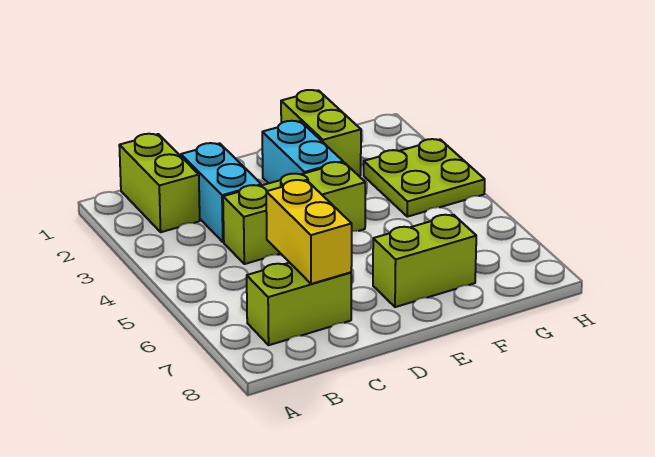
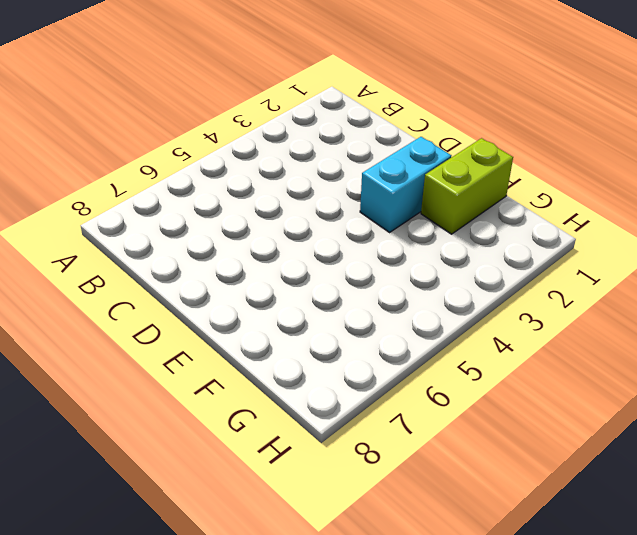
none -> lime brick B1:B2 level 1
none -> lime brick B7:C7 level 1

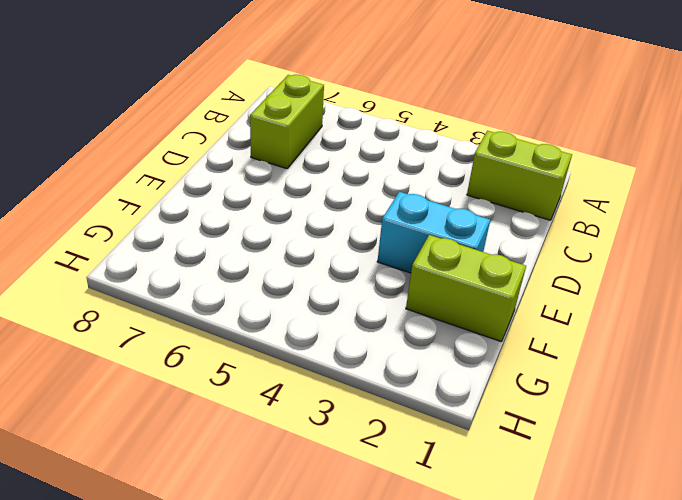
none -> cyan brick C2:C3 level 1
none -> lime brick C4:E4 level 1

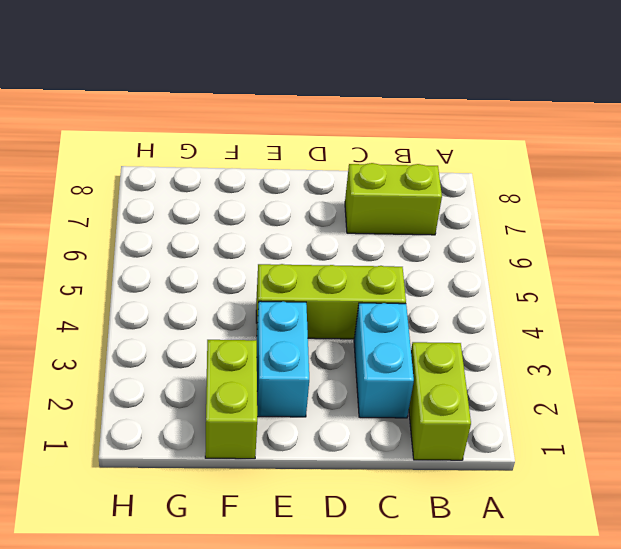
none -> lime brick E7:F7 level 1
none -> lime plate G3:H4 level 1

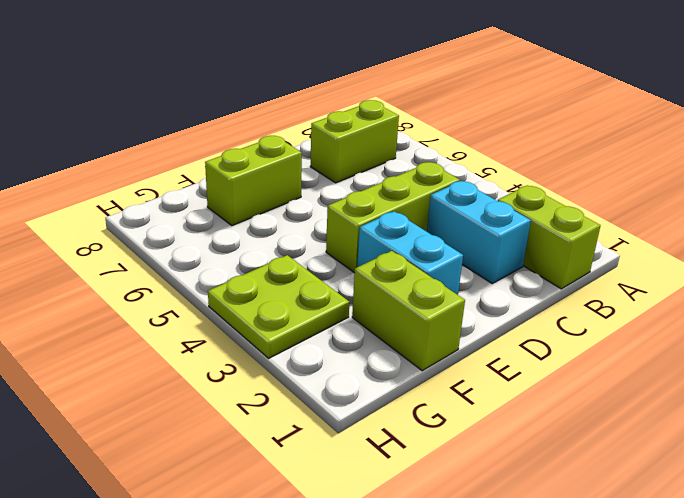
none -> yellow brick C6:C7 level 2

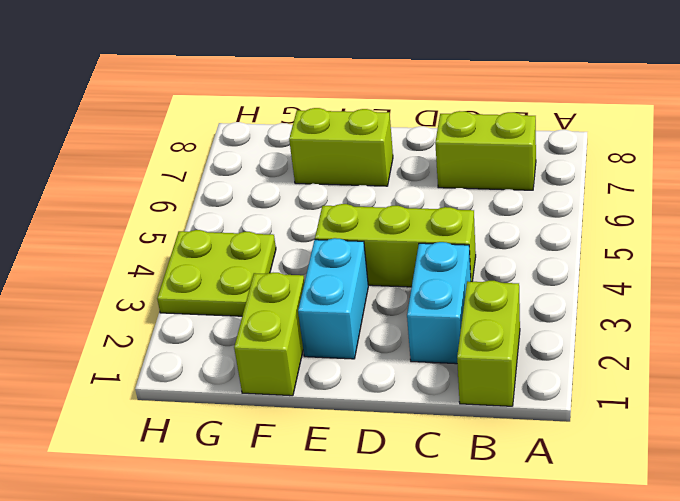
none -> yellow brick C6:C7 level 2

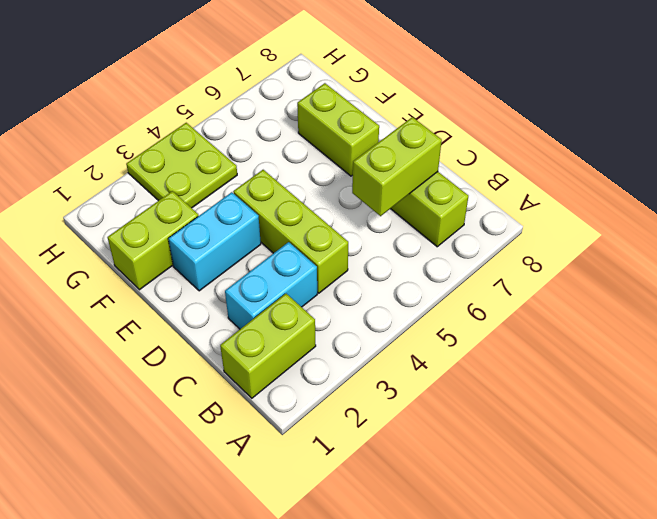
lime brick C6:C7 level 2 -> yellow brick C6:C7 level 2

